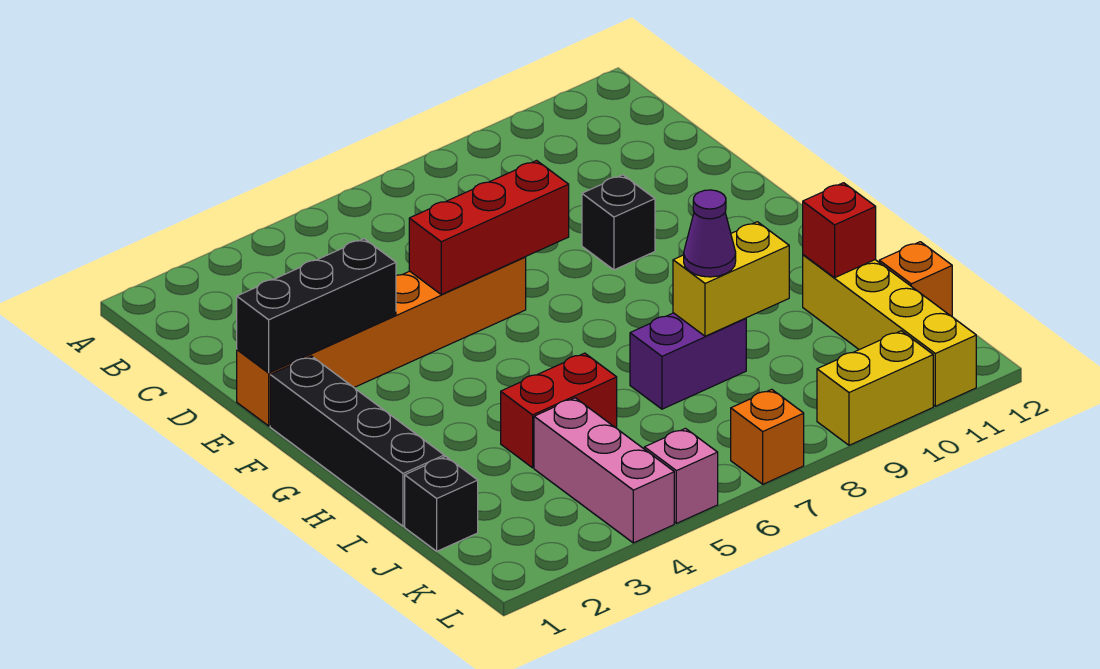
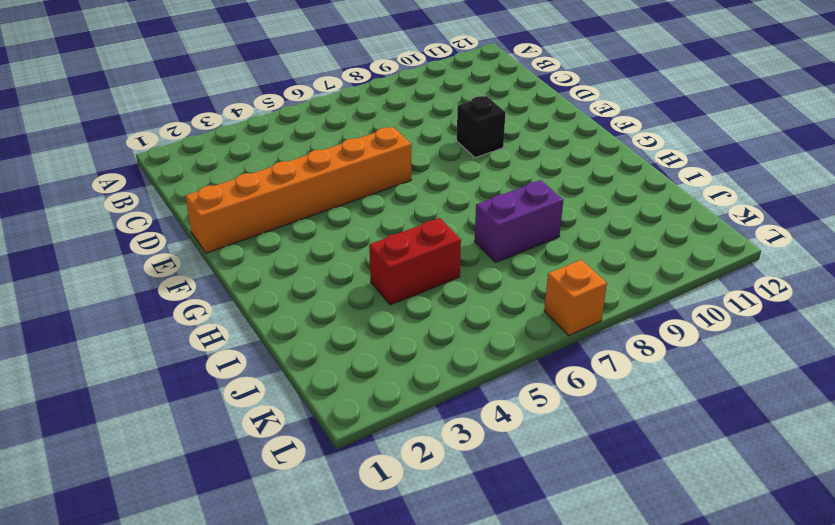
none -> black brick F1:I1 level 1
none -> yellow brick I11:L11 level 1
none -> black brick J1 level 1

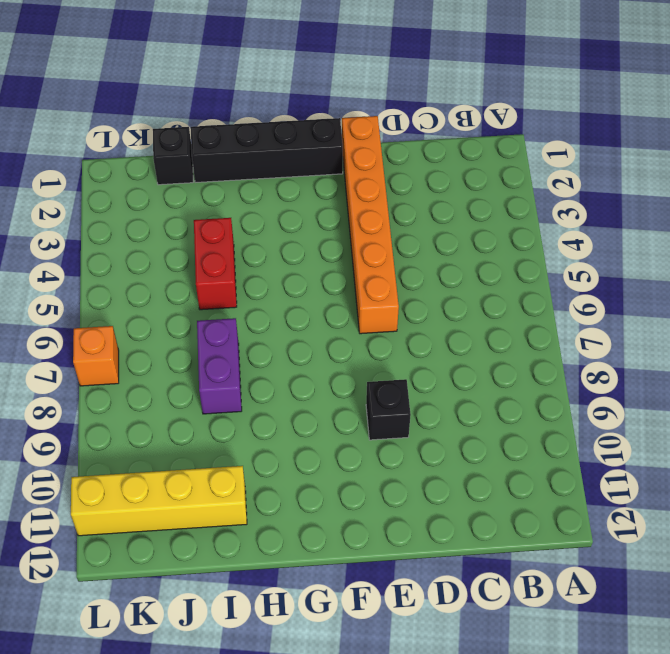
none -> pink brick J4:L4 level 1
none -> orange brick J12 level 1
none -> pink brick L5 level 1

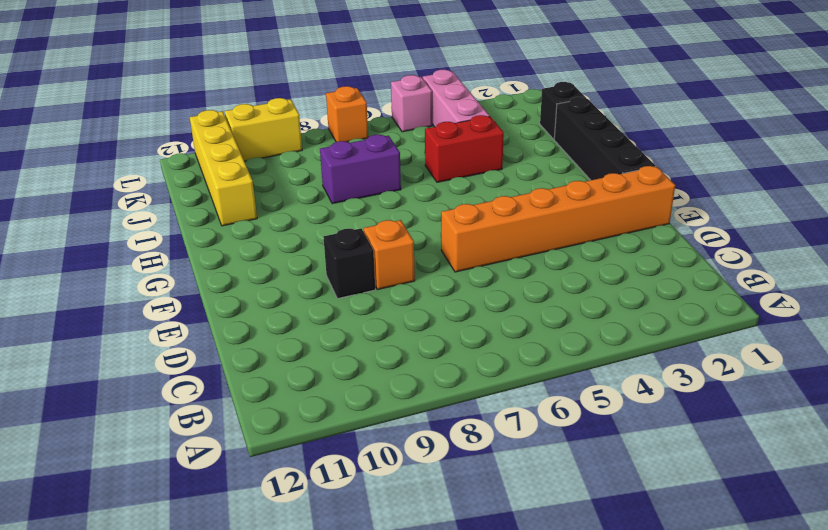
orange brick E8 level 1 -> orange brick J12 level 1
none -> black brick E1:E3 level 2
none -> red brick E5:E7 level 2
none -> yellow brick I8:I9 level 2

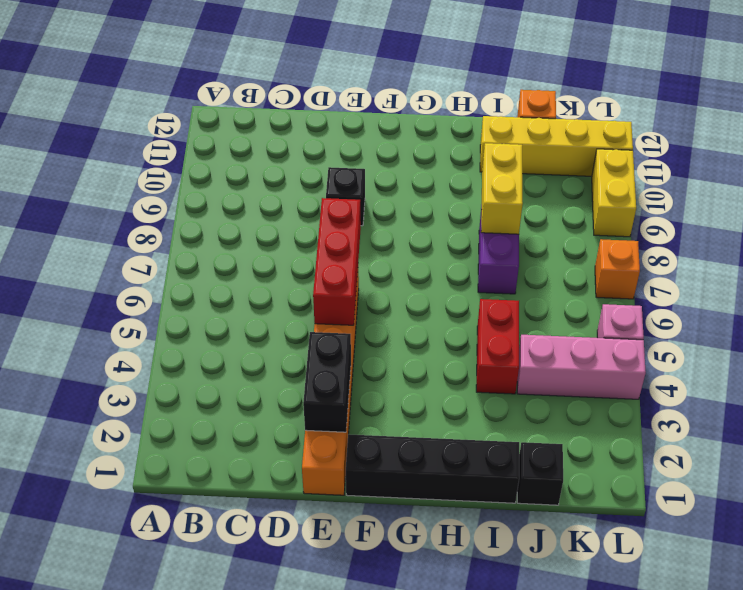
black brick E2:E3 level 2 -> black brick E1:E3 level 2
none -> red brick I11 level 2
none -> purple cone I8 level 3

